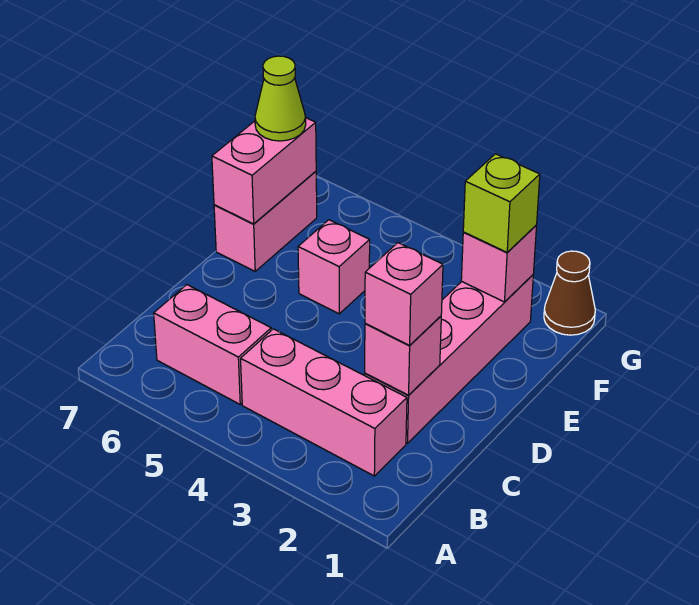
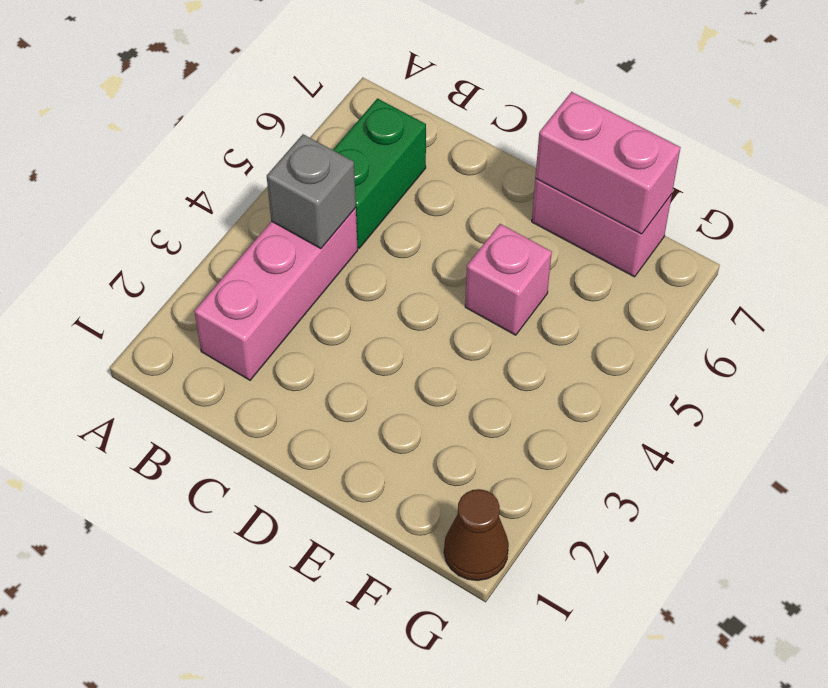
grey brick B4 level 2 -> none
green brick B5:B6 level 1 -> pink brick B5:B6 level 1
none -> pink brick C2:F2 level 1
none -> pink brick C2 level 2
none -> pink brick F2 level 2

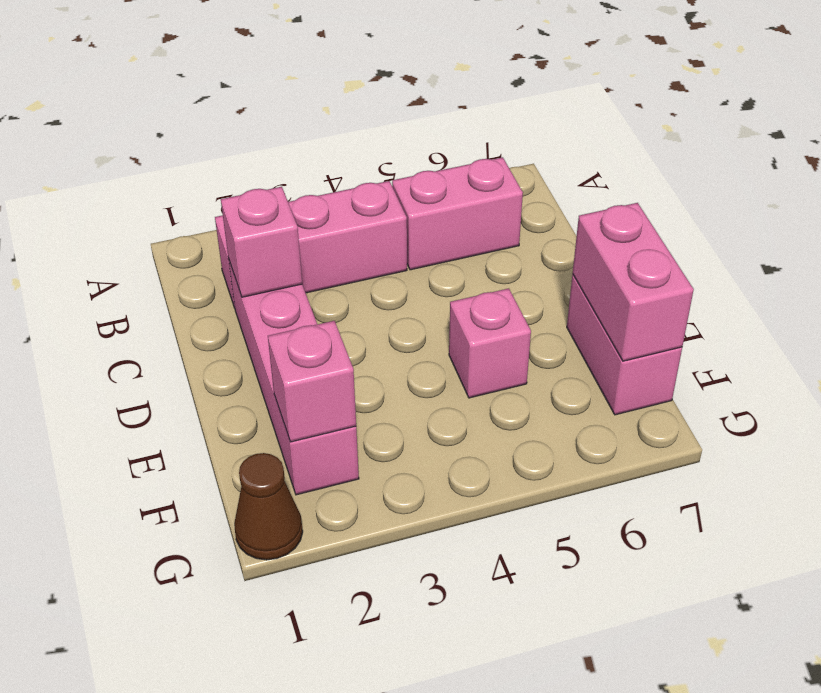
none -> pink brick C2 level 3
none -> lime brick F2 level 3
none -> lime cone F7 level 3

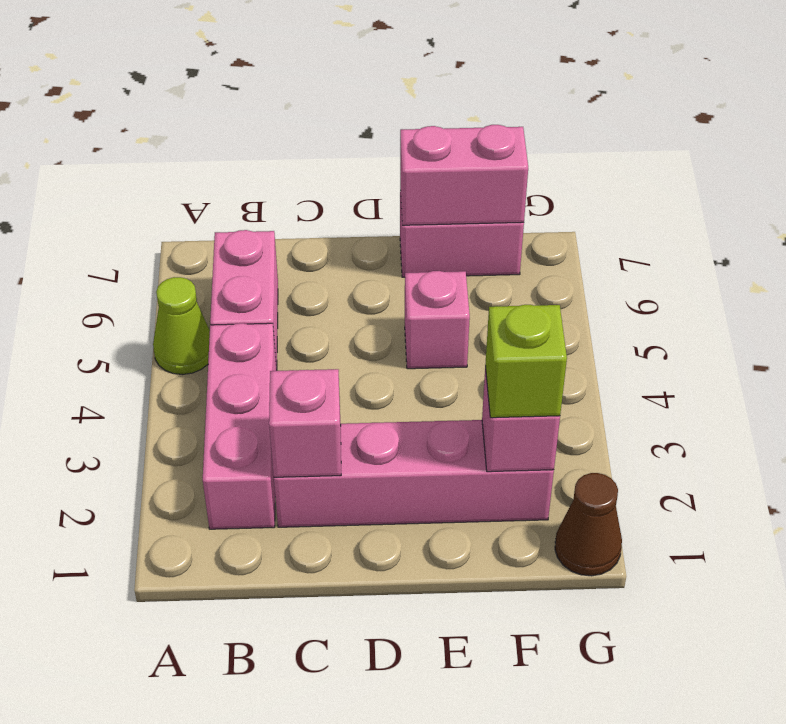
lime cone A5 level 1 -> lime cone F7 level 3
none -> pink brick C2 level 3

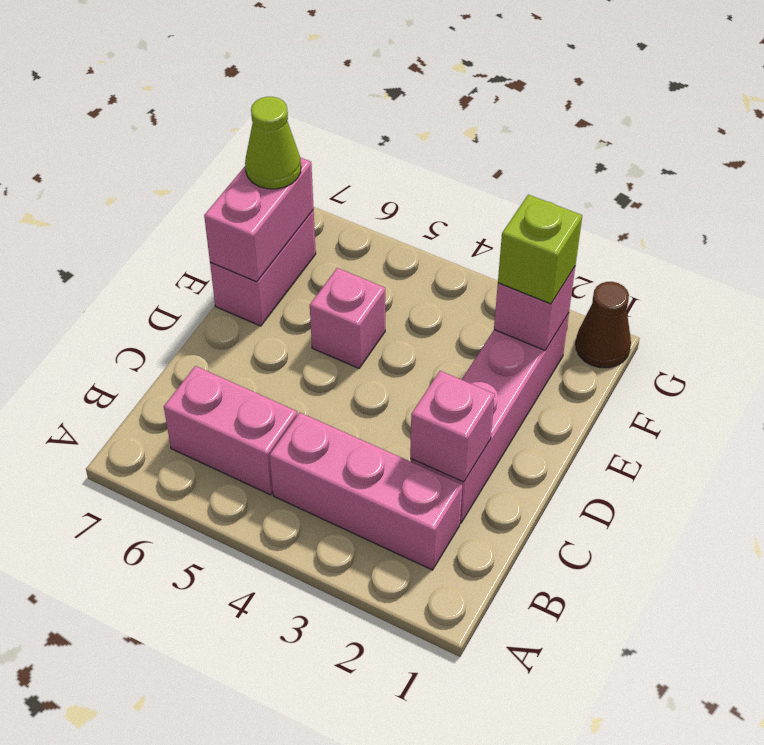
none -> pink brick C2 level 3

